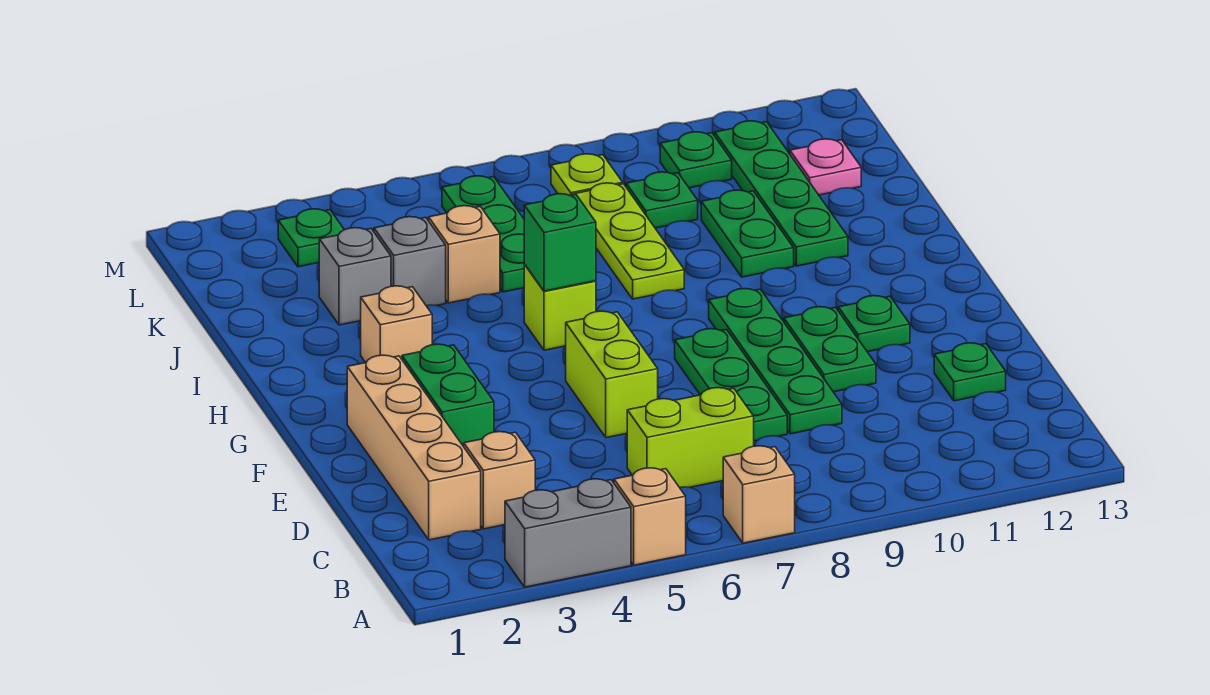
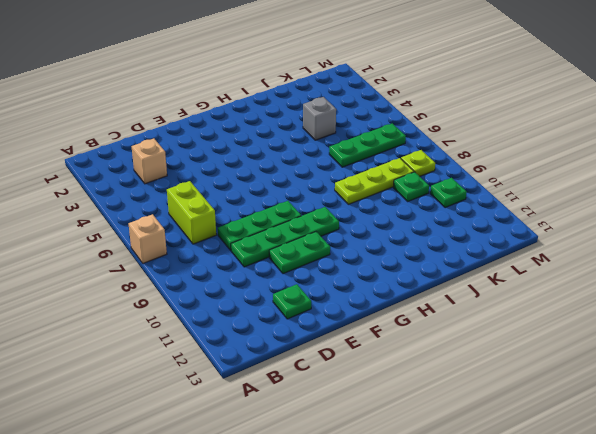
none -> grey brick A3:A4 level 1
none -> tan brick A5 level 1
none -> tan brick C2:F2 level 1

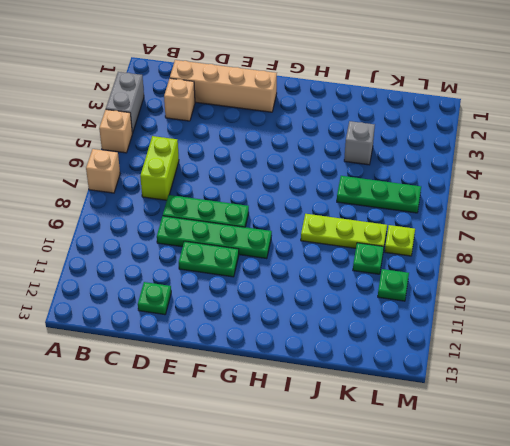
none -> green brick E3:F3 level 1
none -> lime brick E6:F6 level 1
none -> green plate F11 level 1

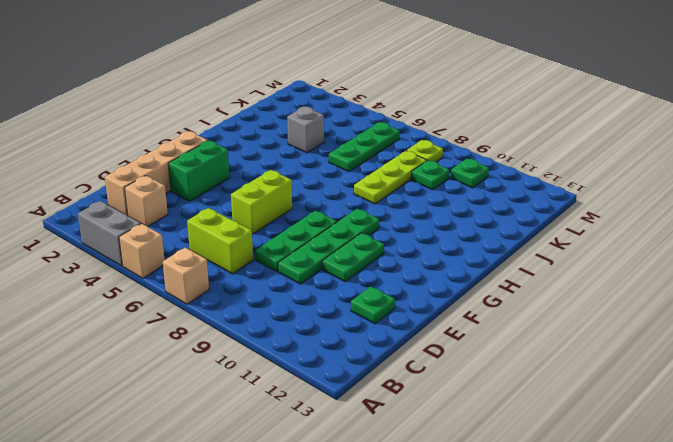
none -> green plate F11 level 1
none -> tan brick H3 level 1
none -> lime brick H6 level 1

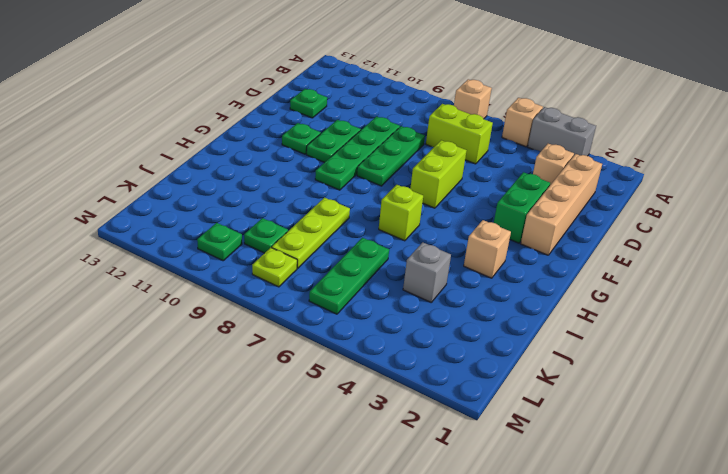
none -> green plate I10:J10 level 1
none -> green plate I11:L11 level 1
none -> grey brick J3 level 1

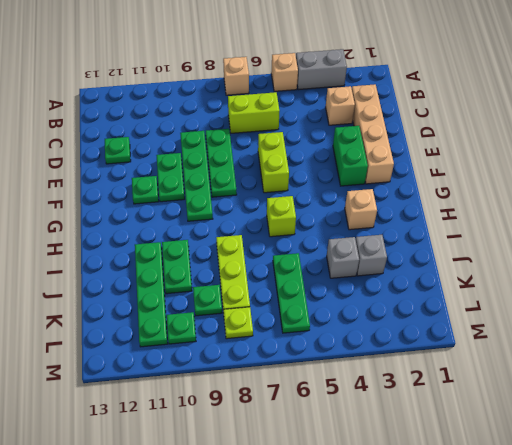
none -> tan brick J5 level 1
none -> pink plate K12 level 1
none -> green plate L3 level 1

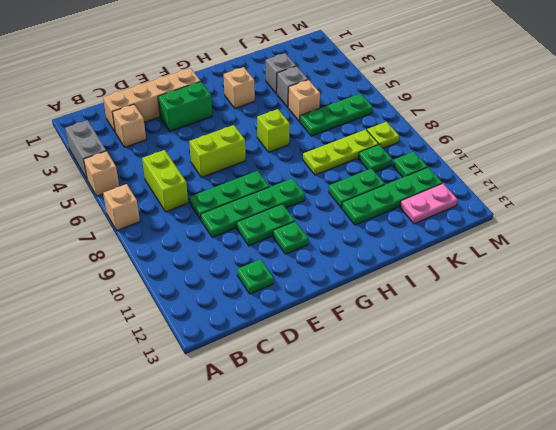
pink plate K12:L12 level 1 -> pink plate K12 level 1
none -> green plate L3 level 1
none -> green brick H6 level 2

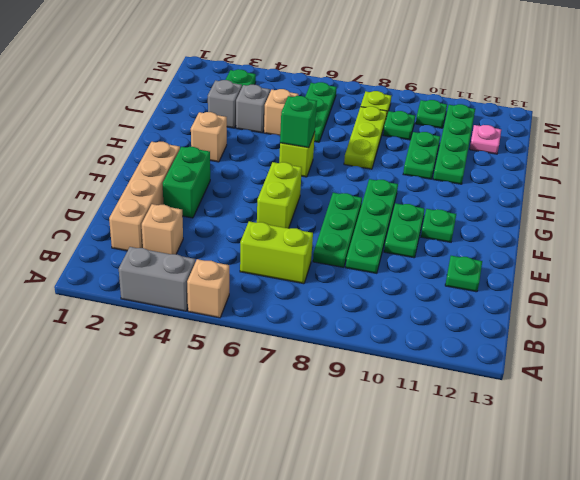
none -> tan brick A7 level 1

